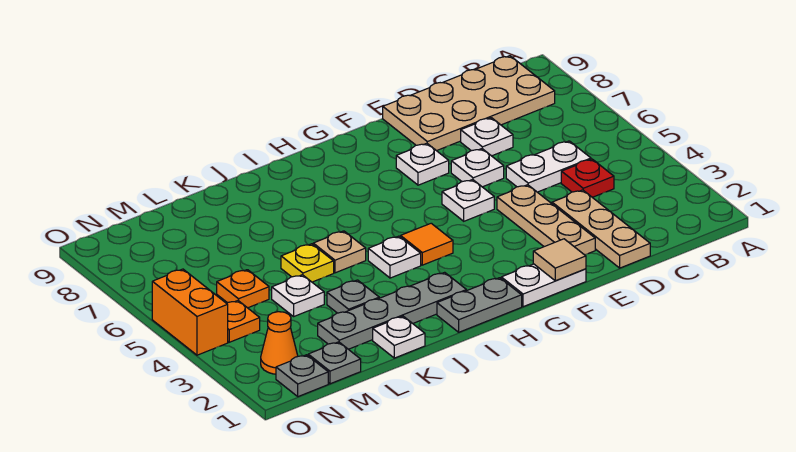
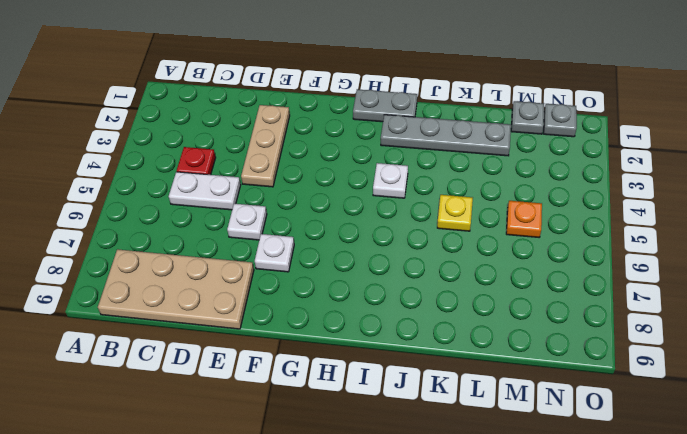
none -> tan plate D1:D3 level 1
none -> white plate D7 level 1
none -> white plate F1:G1 level 1

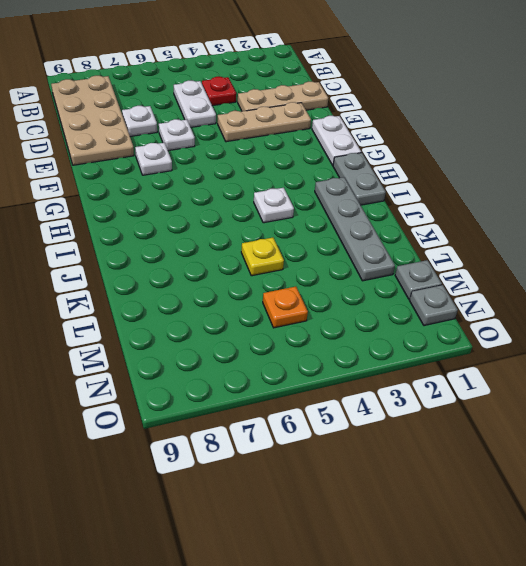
none -> white plate F5 level 1
none -> orange tile H4 level 1
none -> tan plate J5 level 1

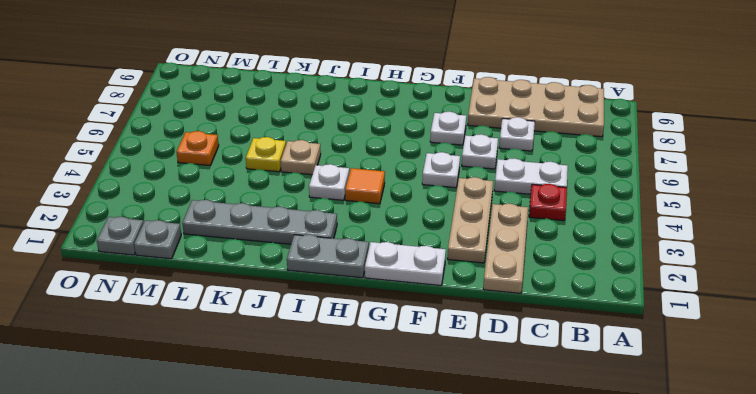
none -> white plate K1 level 1
none -> grey plate K3 level 1
none -> white plate L4 level 1

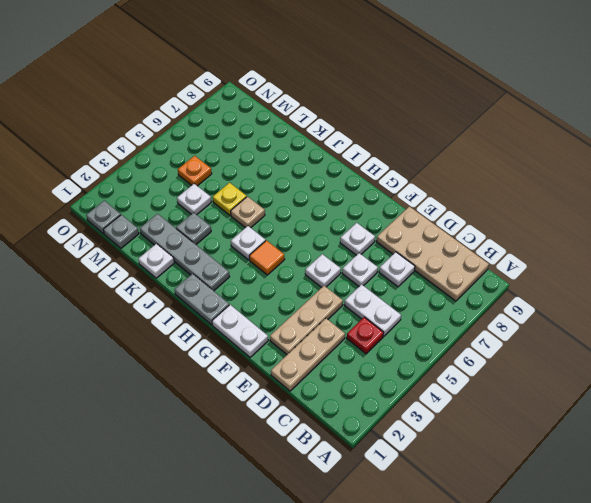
none -> orange cone N2 level 1
none -> orange plate N4 level 1
none -> orange brick O4:O5 level 1

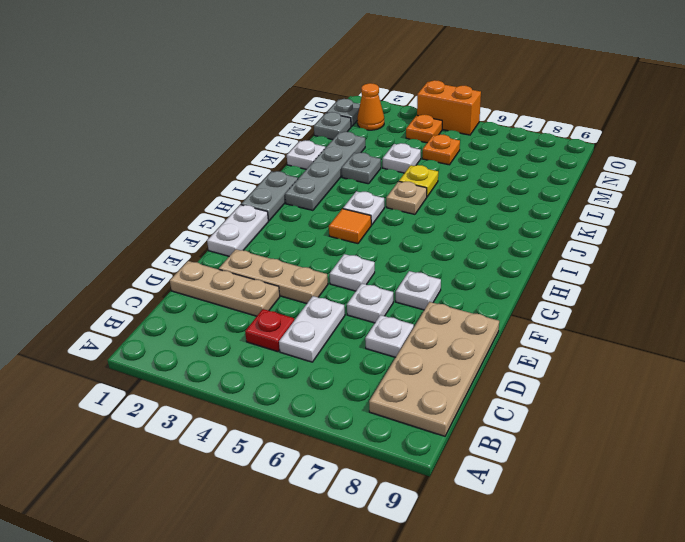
none -> tan tile F1 level 2

